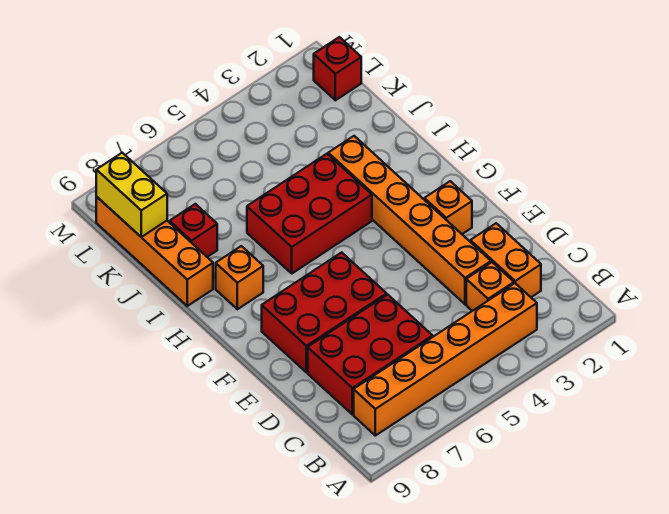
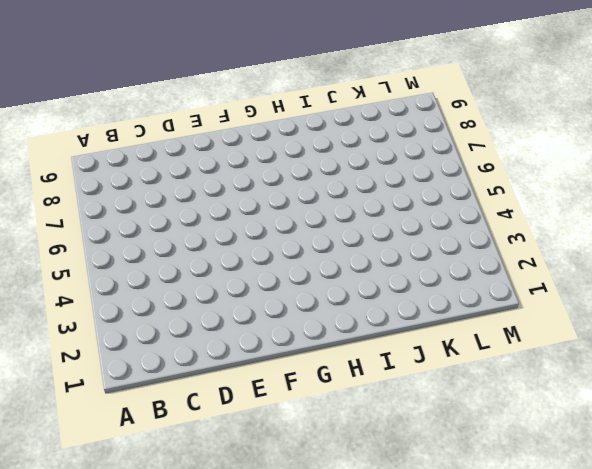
none -> orange brick B3:B8 level 1
none -> orange brick C2:D2 level 1
none -> orange brick C3 level 1

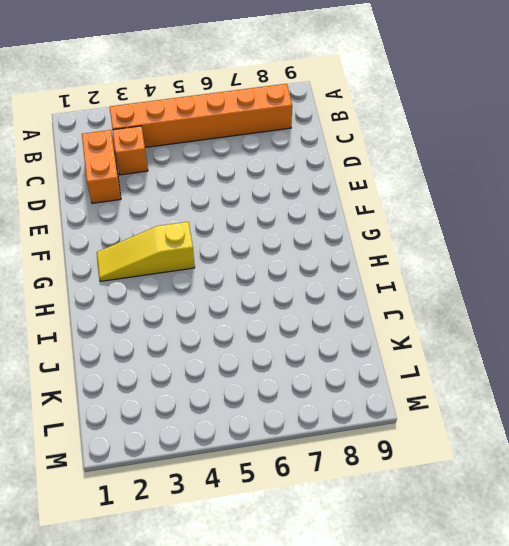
yellow slope G2:G4 level 1 top 4 -> orange brick D3:I3 level 1
none -> red brick C6:D8 level 1
none -> red brick E6:F8 level 1
none -> orange brick F2 level 1

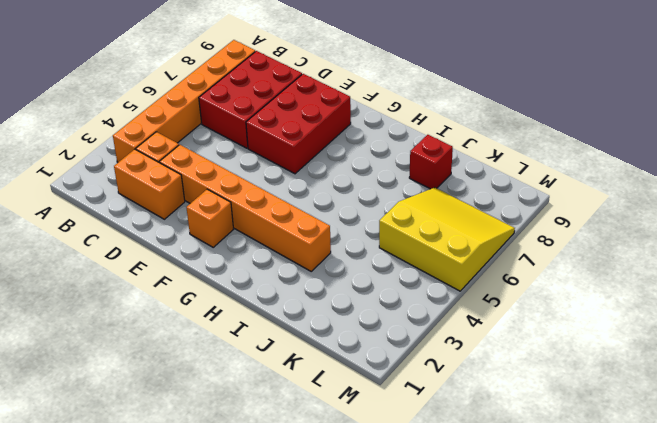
yellow slope K5:M7 level 1 top 5 -> none
none -> red brick H4:I6 level 1
none -> orange brick H8 level 1
none -> orange brick I9:L9 level 1

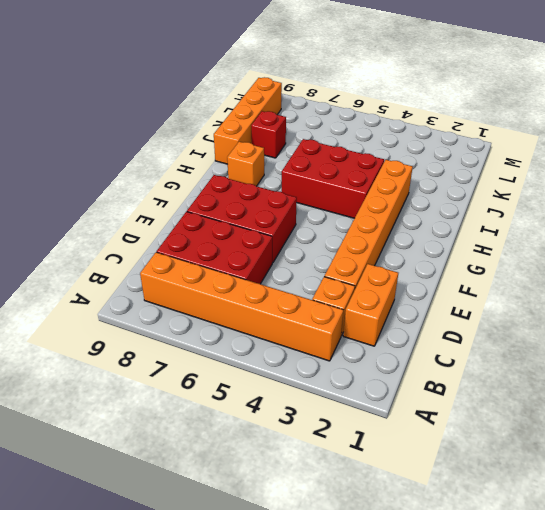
none -> orange brick F2 level 1
none -> red brick L1 level 1
none -> yellow brick K9:L9 level 2

